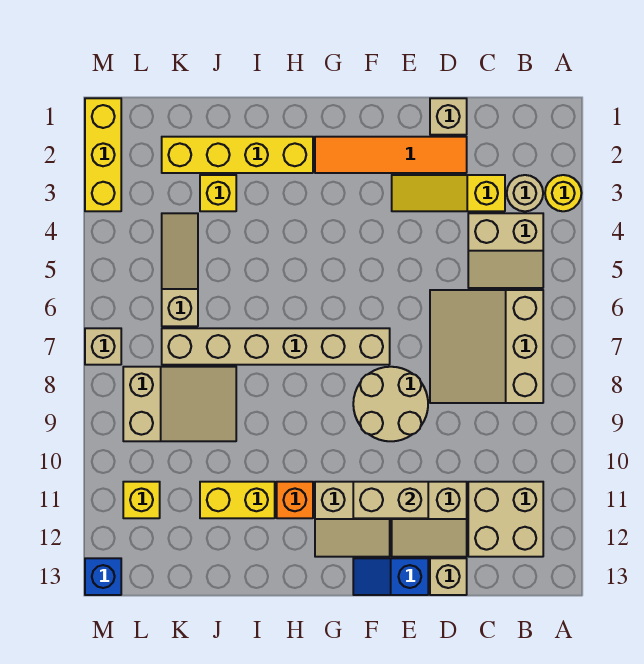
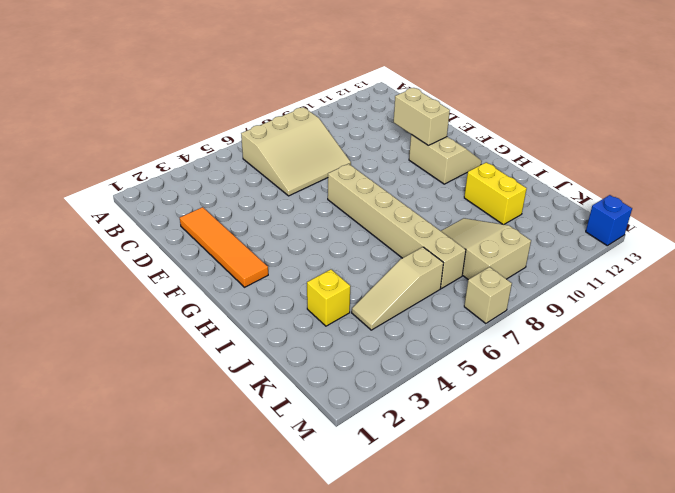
none -> yellow round brick A3 level 1
none -> tan round brick B3 level 1
none -> tan slope B4:C5 level 1 top 4

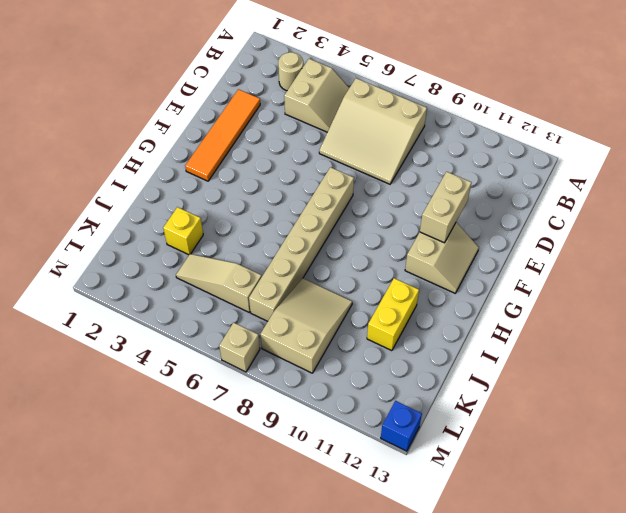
none -> yellow round brick A3 level 1
none -> tan brick B11:C12 level 1
none -> yellow slope C3:E3 level 1 top C

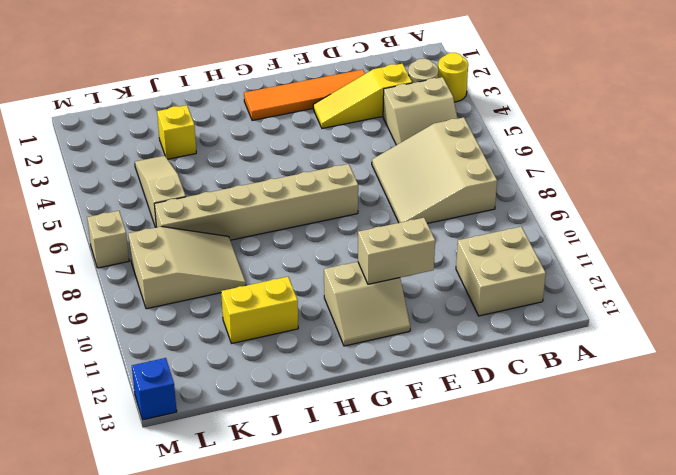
none -> tan brick D1 level 1
none -> tan slope D11:E12 level 1 top 11
none -> tan brick D13 level 1

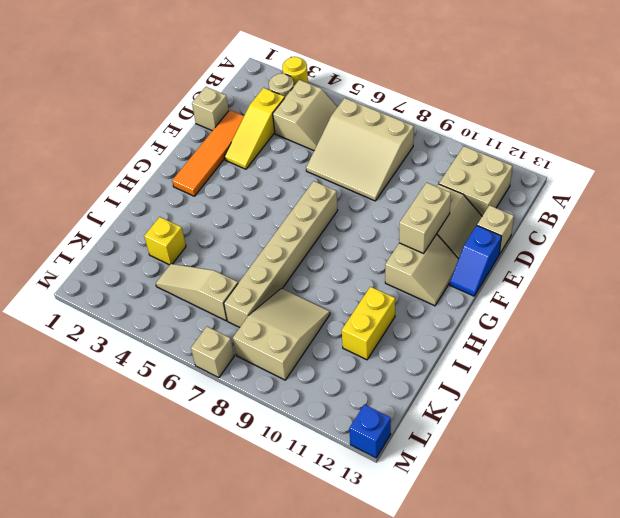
none -> tan round brick E8:F9 level 1
none -> yellow brick H2:K2 level 1
none -> orange brick H11 level 1

